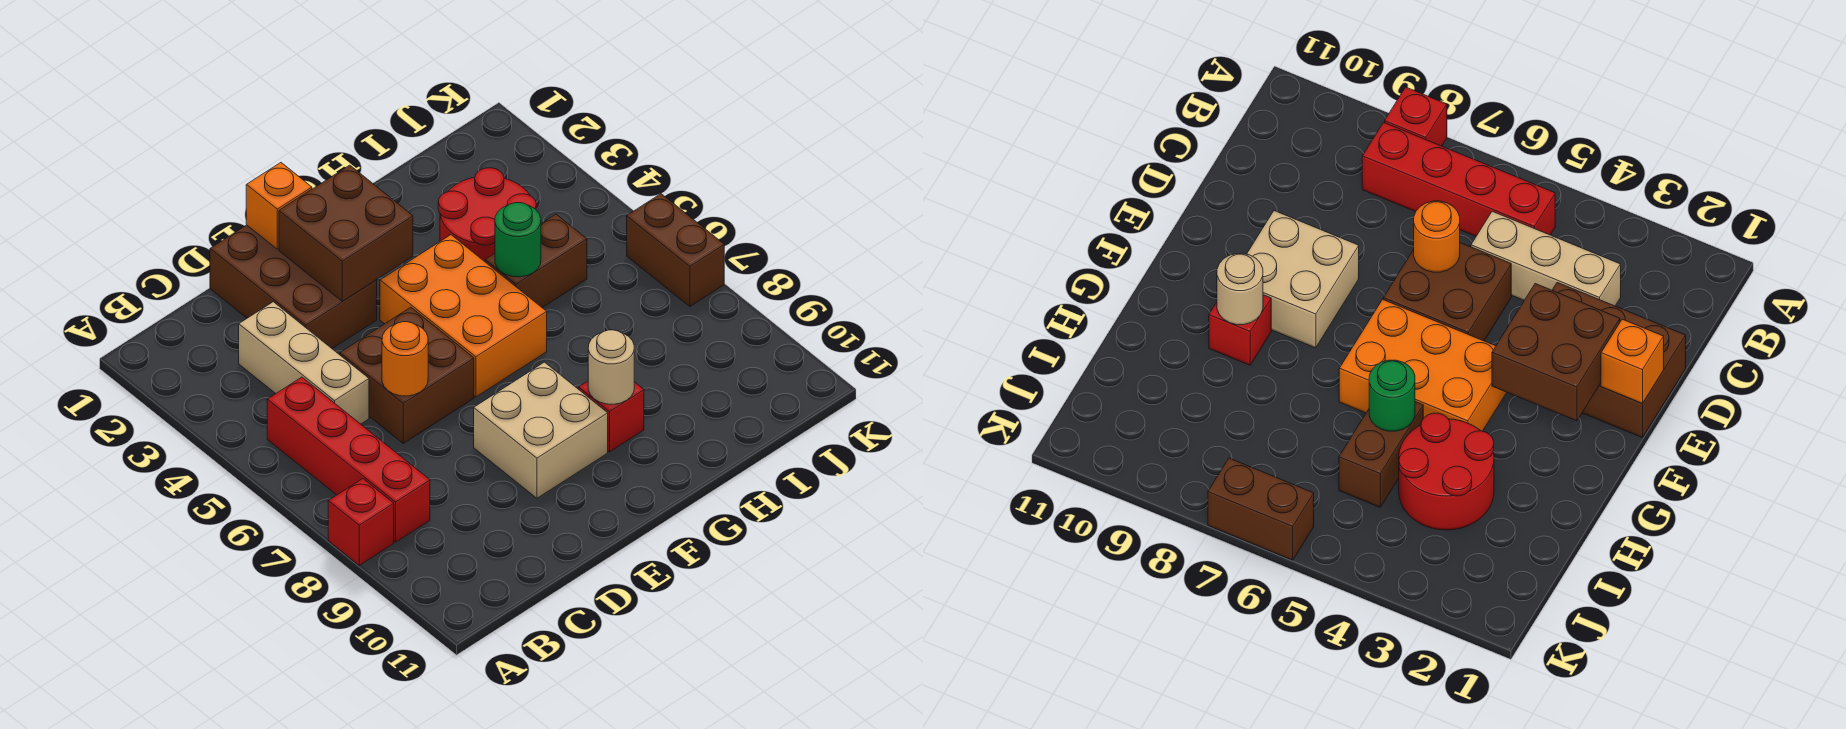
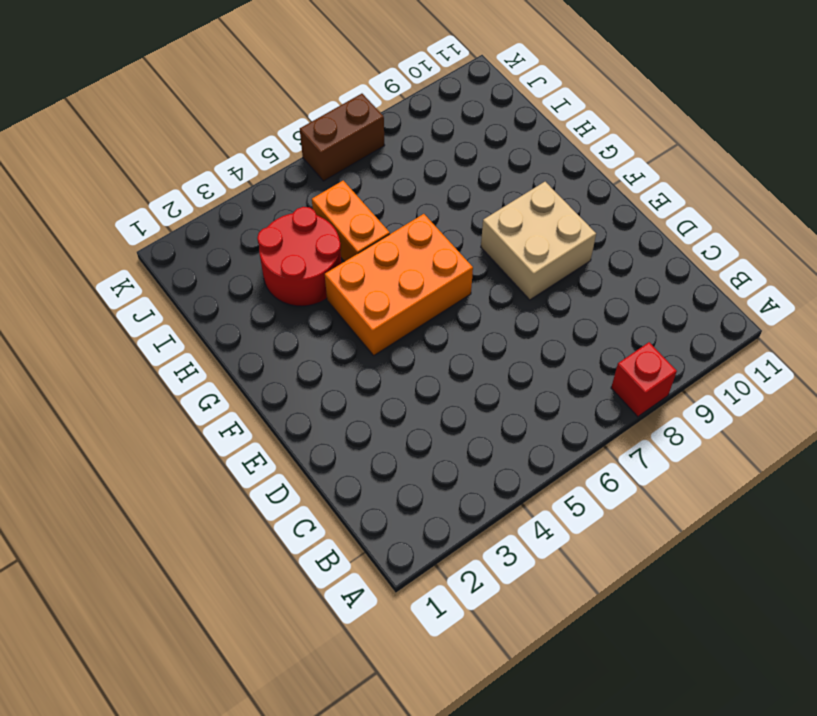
orange brick H5:I5 level 1 -> brown brick H5:I5 level 1
none -> red brick B5:B8 level 1
none -> tan brick C3:C5 level 1
none -> brown brick D1:E3 level 1

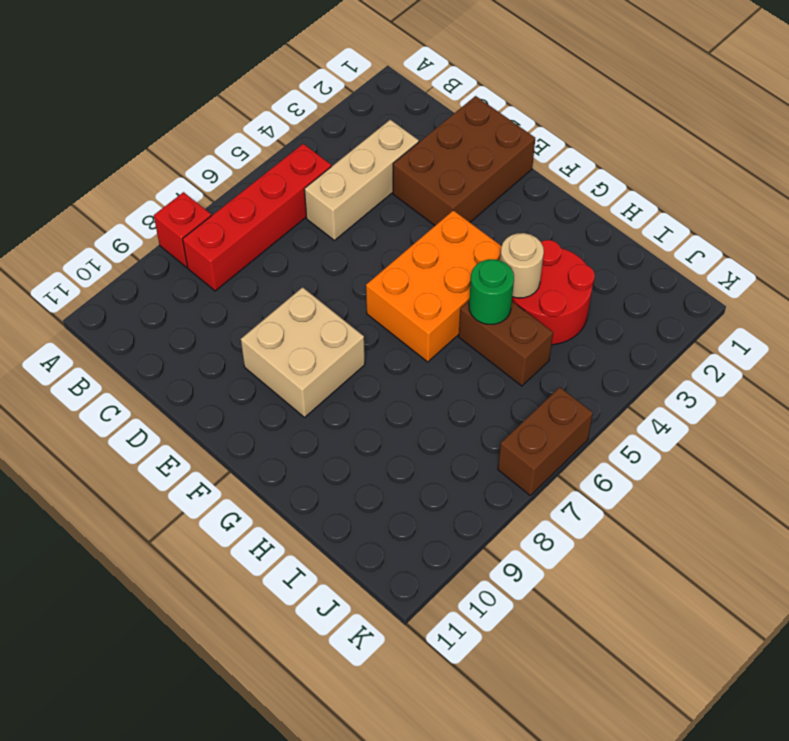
tan round brick H4 level 2 -> tan round brick G9 level 2
none -> brown brick D5:E6 level 1
none -> red brick G9 level 1
none -> orange round brick D6 level 2

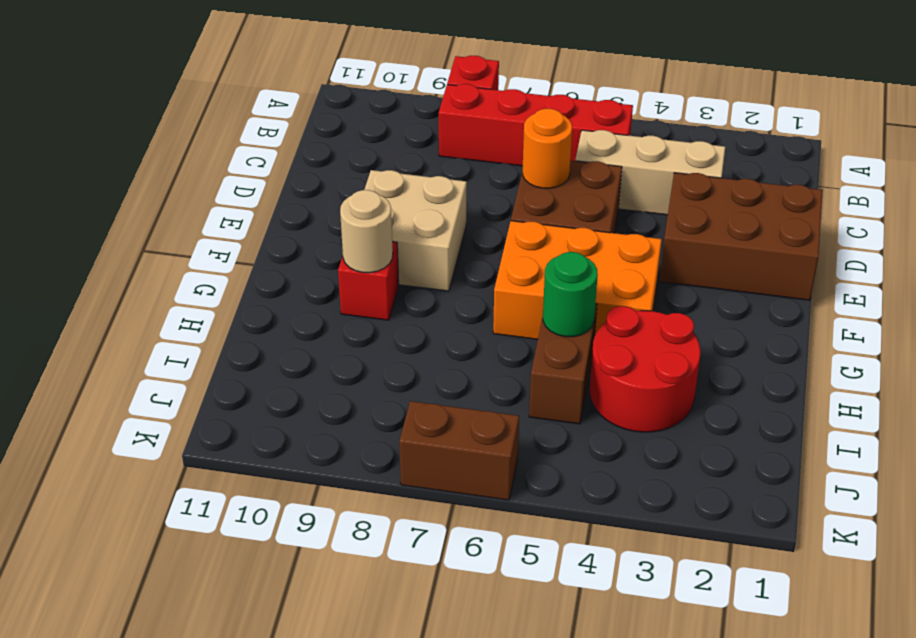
none -> orange brick E1 level 2
none -> brown brick E2:F3 level 2

